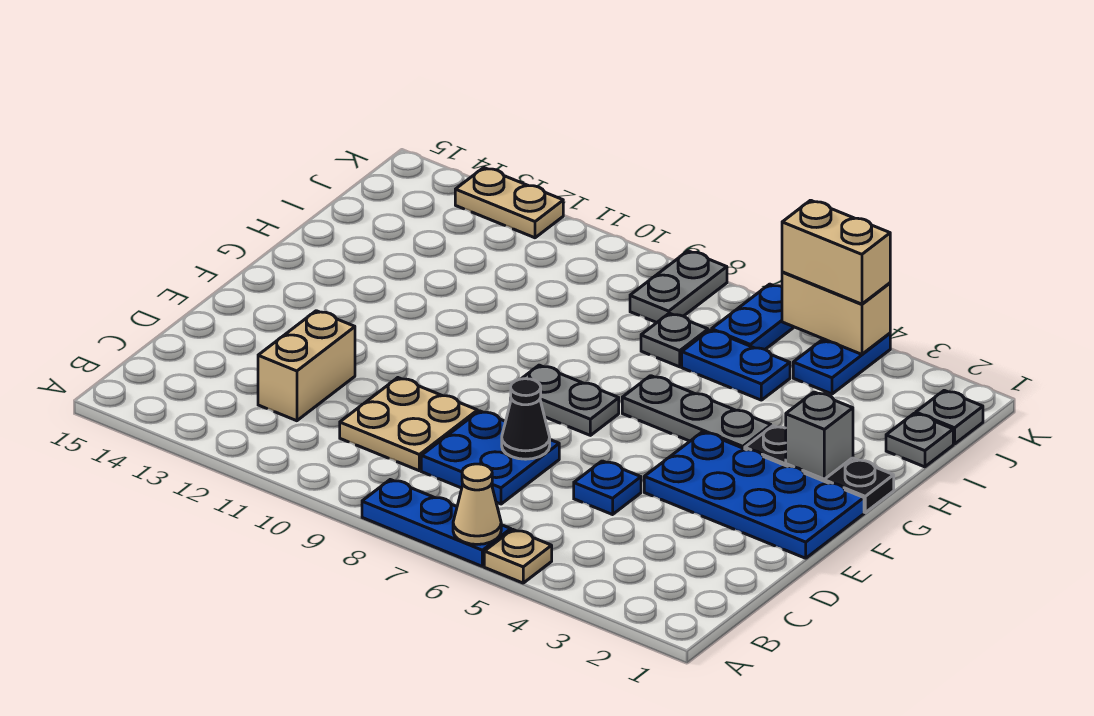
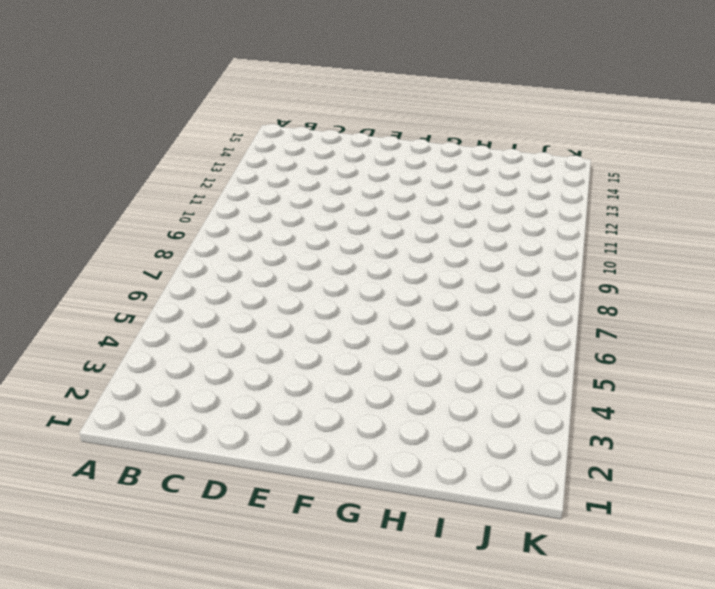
none -> tan plate A5 level 1
none -> blue plate A6:A8 level 1
none -> blue plate C7:D8 level 1

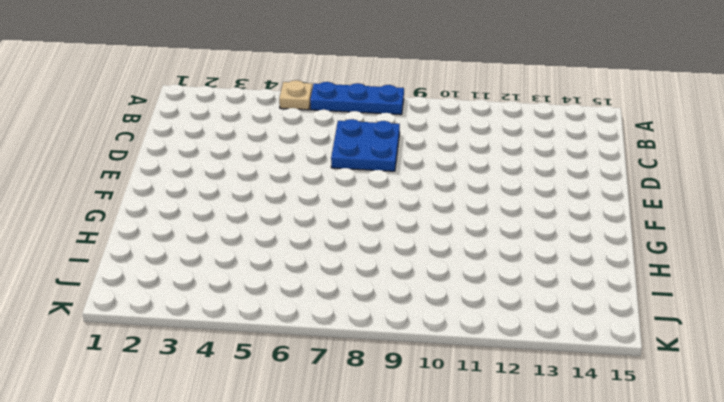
none -> tan plate C9:D10 level 1
none -> tan brick C12:D12 level 1
none -> blue plate D5 level 1

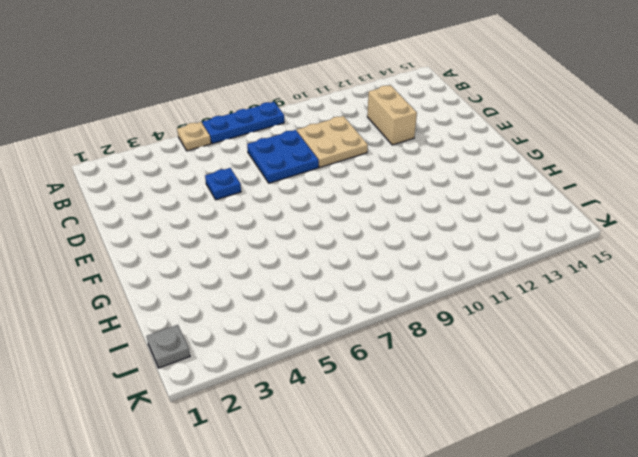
none -> blue plate E1:F4 level 1
none -> grey plate F7:F8 level 1
none -> black plate G1:G3 level 1

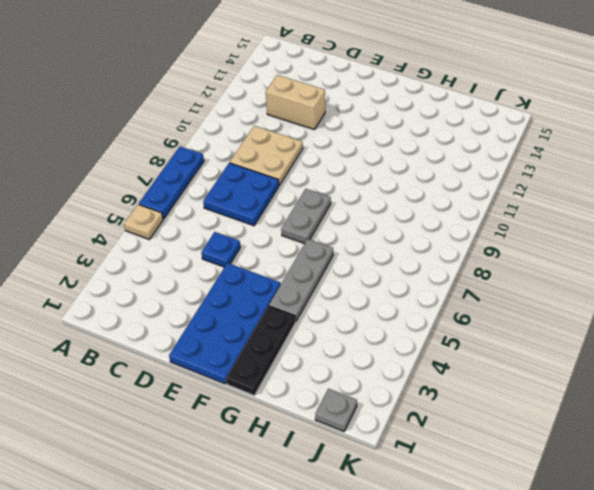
none -> grey plate I1 level 1
none -> blue plate I5:I6 level 1
none -> grey plate I7 level 1

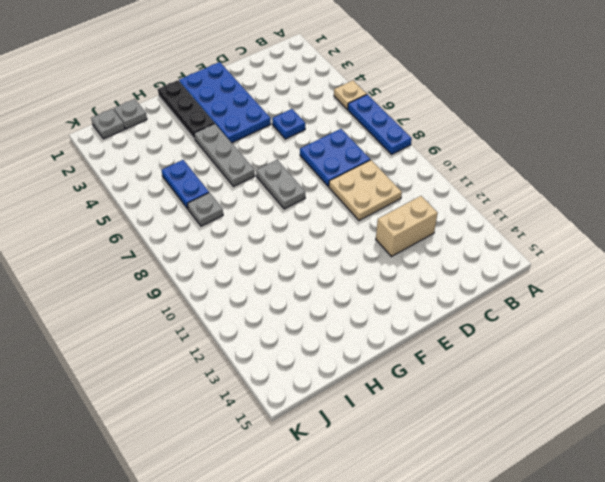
none -> blue plate J4:K4 level 1
none -> blue plate J6:K6 level 1
none -> grey plate J8:K8 level 1

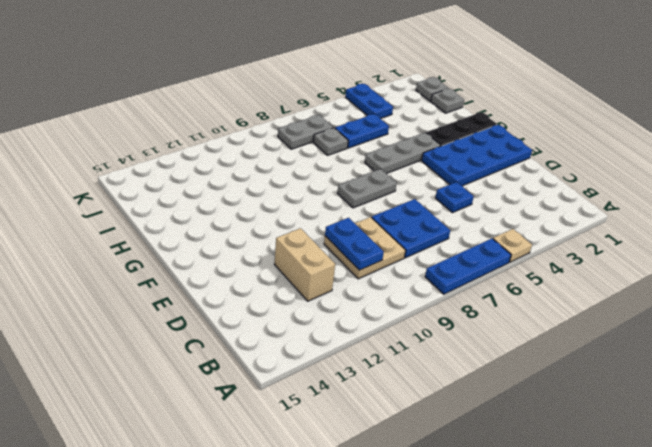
blue plate C10:D10 level 2 -> blue plate J6:K6 level 1
grey plate J7:J8 level 1 -> grey plate J8:K8 level 1
none -> tan plate K12:K13 level 1
none -> tan cone A6 level 2
none -> black cone D7 level 2

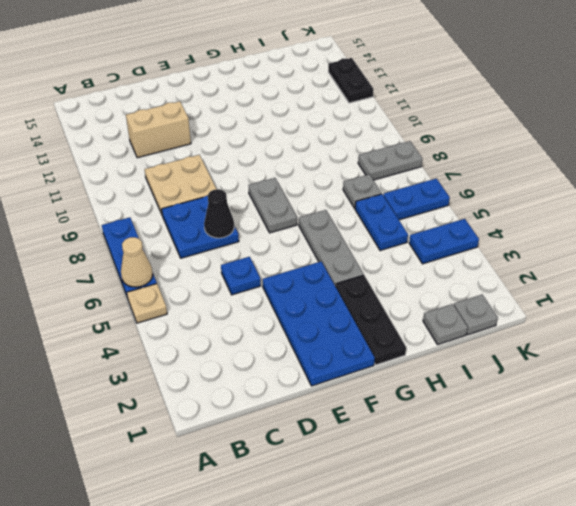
black plate K12:K13 level 1 -> tan plate K12:K13 level 1
none -> grey brick G2 level 2
none -> tan brick K4:K5 level 2
none -> tan brick K4:K5 level 3

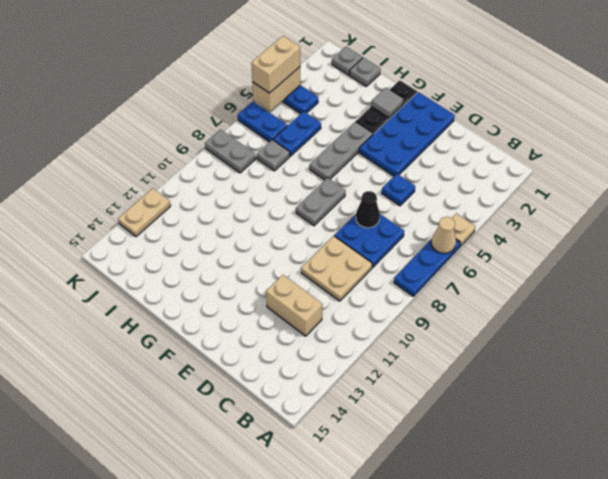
grey tile G2 level 2 -> grey brick G2 level 2

